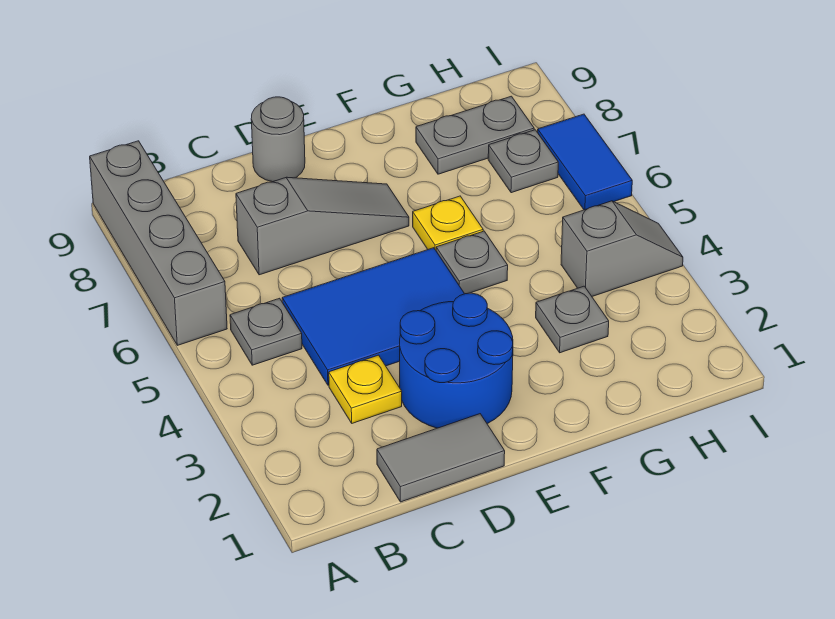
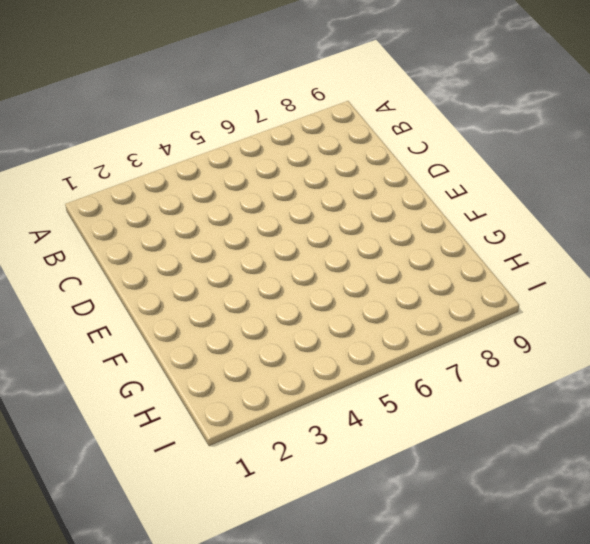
none -> grey brick A6:A9 level 1
none -> grey plate B5 level 1
none -> grey tile C1:D1 level 1

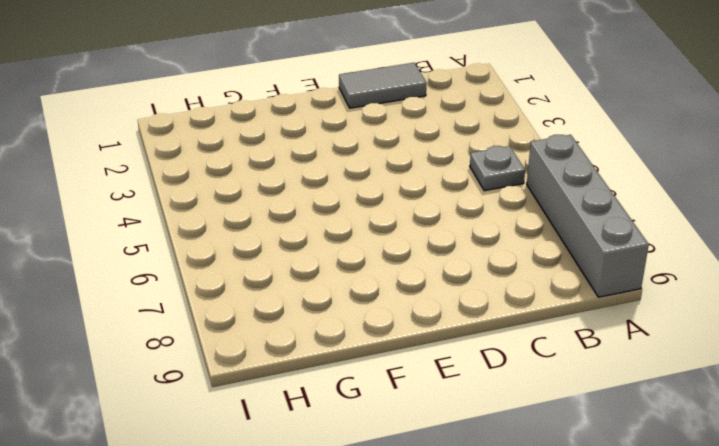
none -> yellow plate C3 level 1
none -> blue tile C4:E5 level 1
none -> grey slope C7:E7 level 1 top C

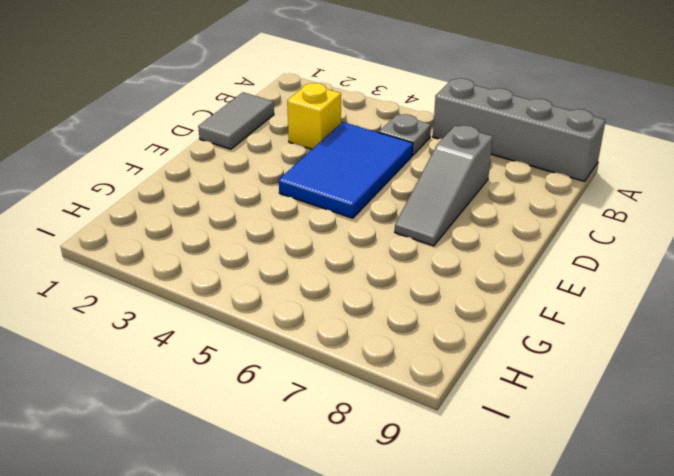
yellow brick C3 level 1 -> yellow plate C3 level 1
none -> blue round brick D2:E3 level 1
none -> grey round brick D9 level 1
none -> grey plate F5 level 1

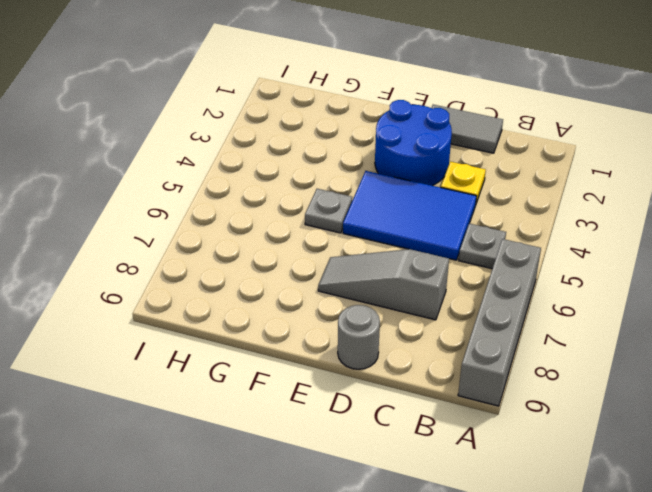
none -> yellow plate F6 level 1
none -> grey plate G3 level 1
none -> grey plate G8:H8 level 1

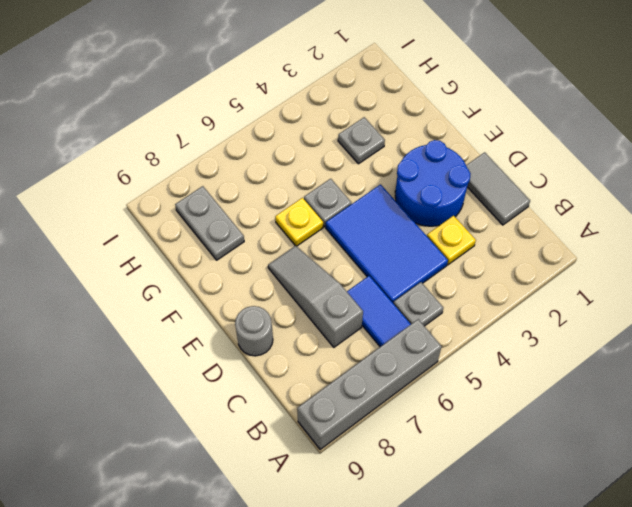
blue tile B6:C6 level 1 -> blue tile I6:I7 level 1
none -> grey slope H4:I4 level 1 top H
none -> grey plate H7 level 1

